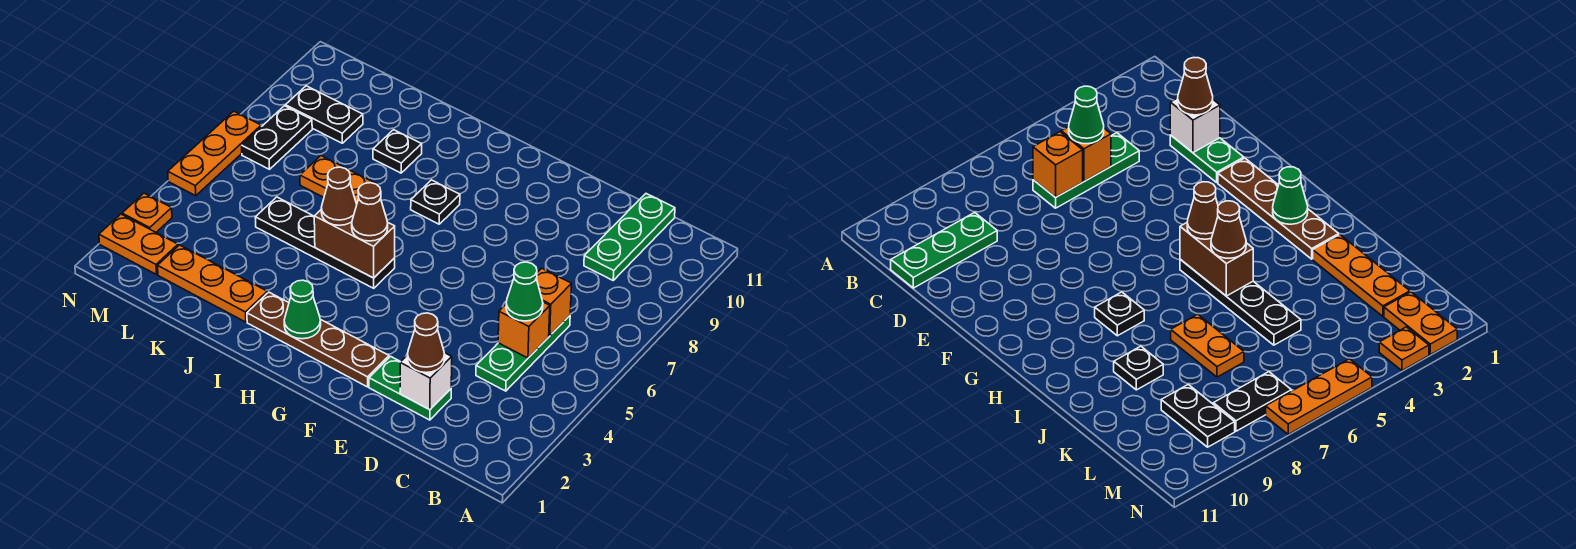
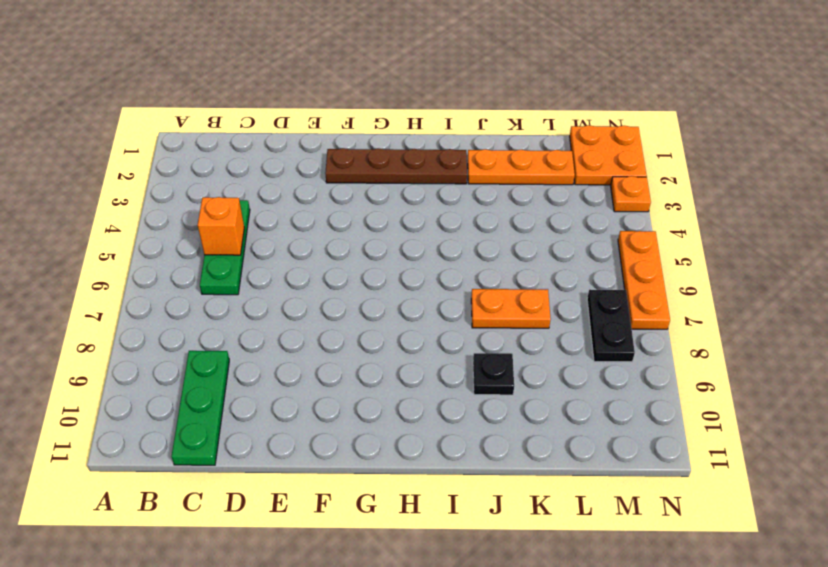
orange plate M1:N2 level 1 -> orange plate M2:N2 level 1
none -> green plate D2:E2 level 1
none -> black plate H5:K5 level 1
none -> black plate H8 level 1

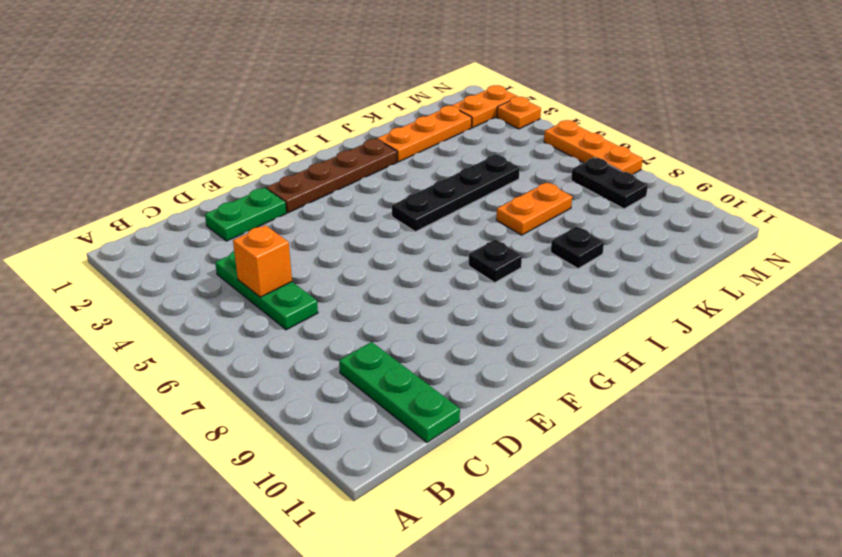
none -> black plate L9:M9 level 1
none -> orange brick C6 level 2
none -> white brick D2 level 2

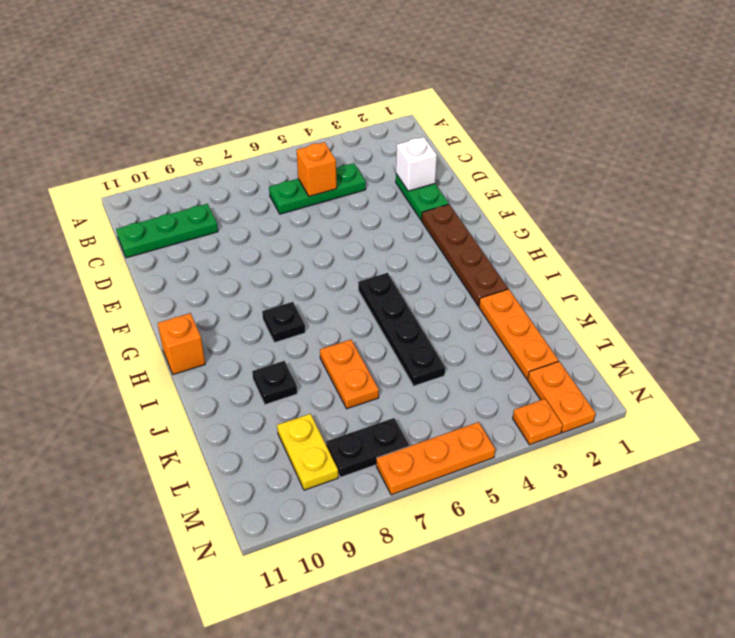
orange brick H11 level 1 -> orange brick C6 level 2
yellow plate L9:M9 level 1 -> black plate L9:M9 level 1
none -> green cone H2 level 2
none -> brown brick H5:I5 level 2
none -> green cone C5 level 3

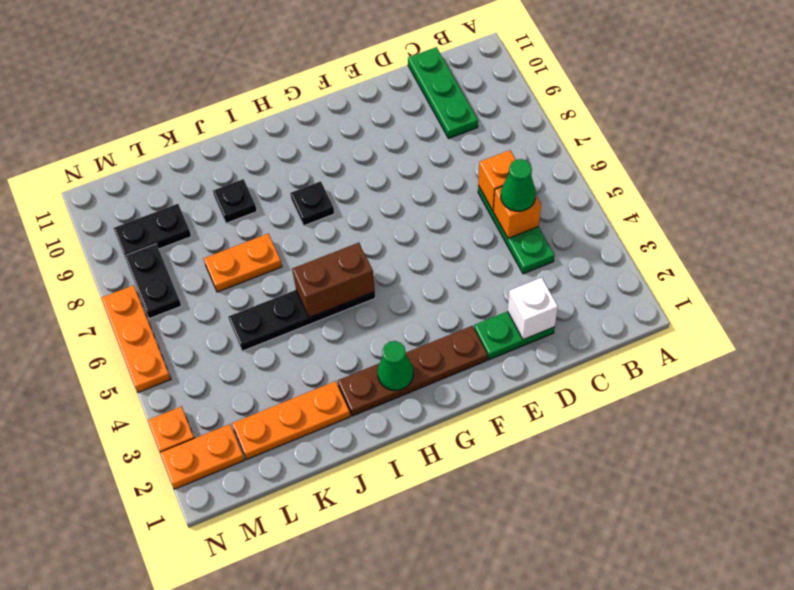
none -> brown cone D2 level 3
none -> brown cone H5 level 3
none -> brown cone I5 level 3

